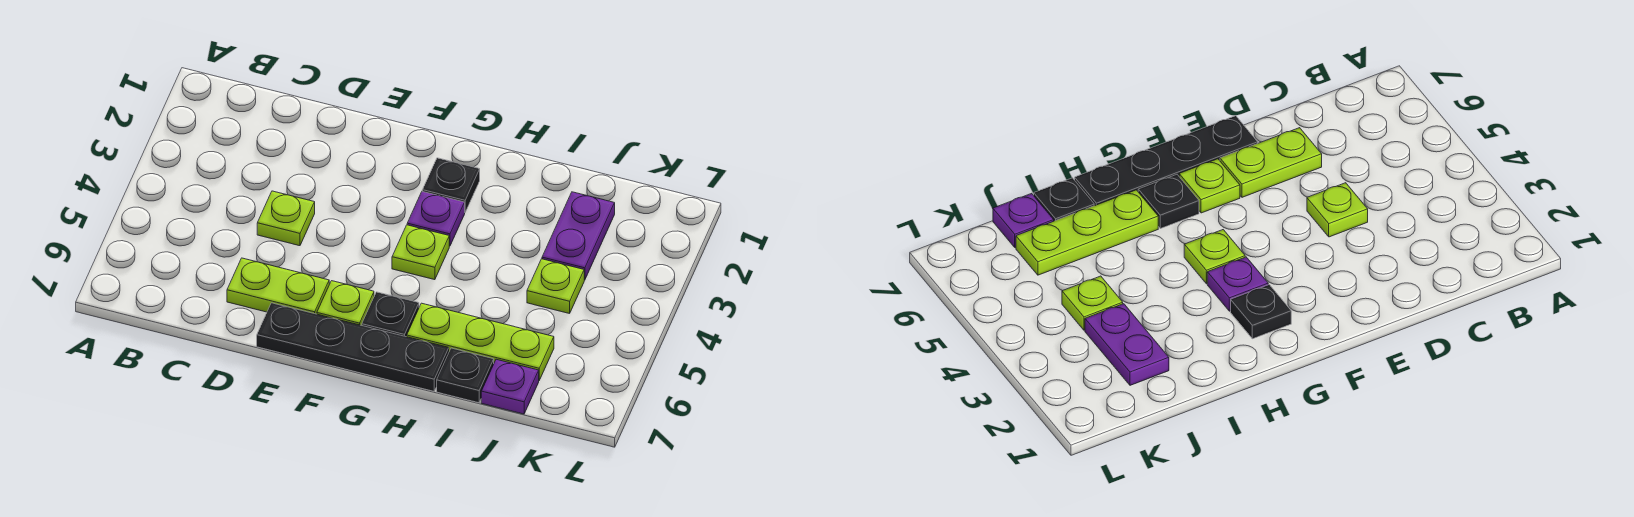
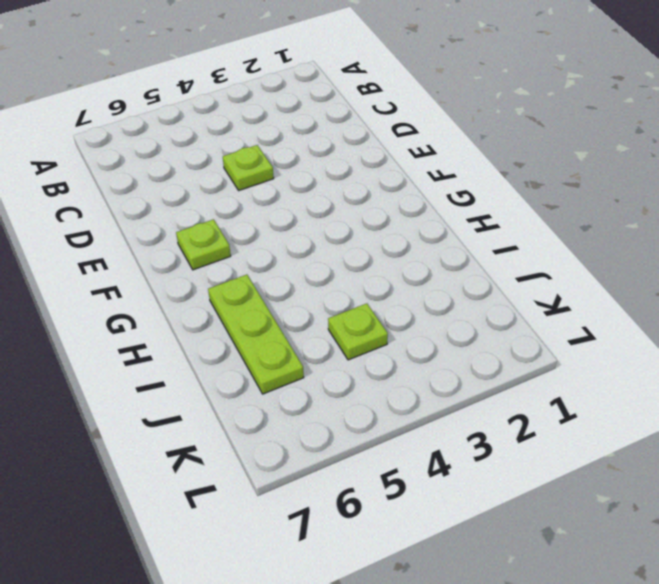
none -> lime plate D6:E6 level 1
none -> black plate E7:H7 level 1
none -> black plate G2 level 1

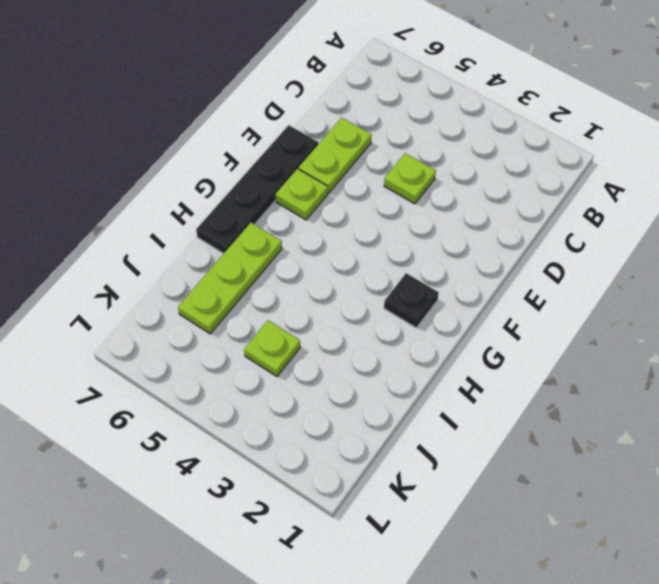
none -> purple plate G3 level 1
none -> lime plate G4 level 1
none -> black plate G6 level 1

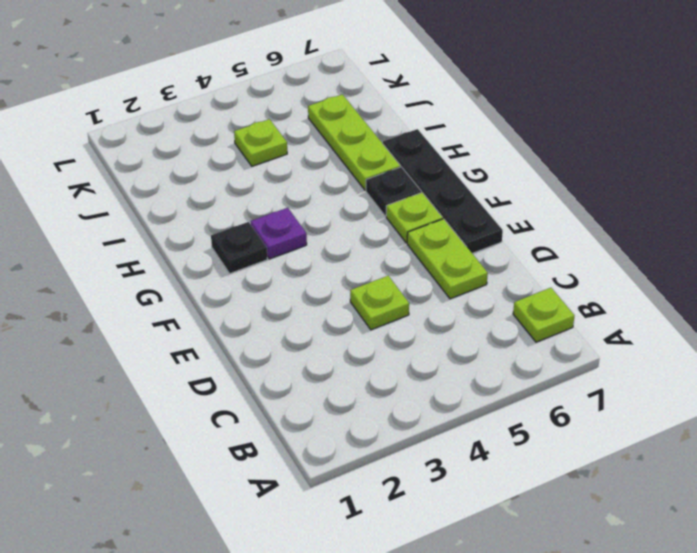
lime plate B7 level 1 -> lime plate G4 level 1
none -> black plate I7 level 1
none -> purple plate J2:J3 level 1
none -> purple plate J7 level 1

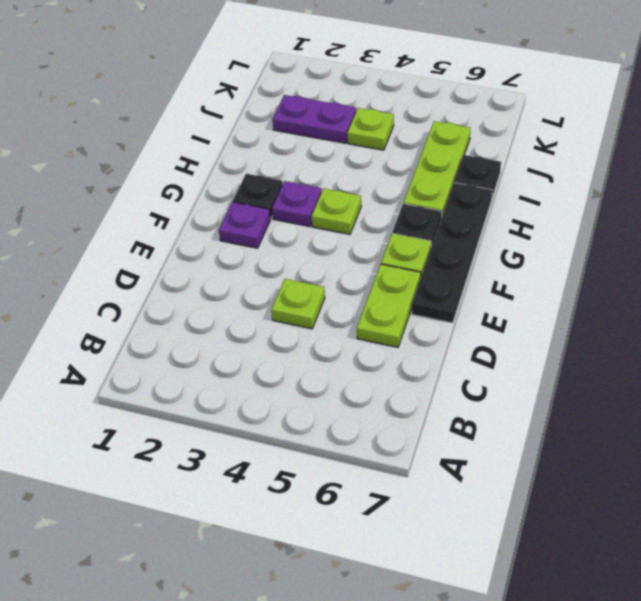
purple plate F2 level 1 -> purple plate J7 level 1

